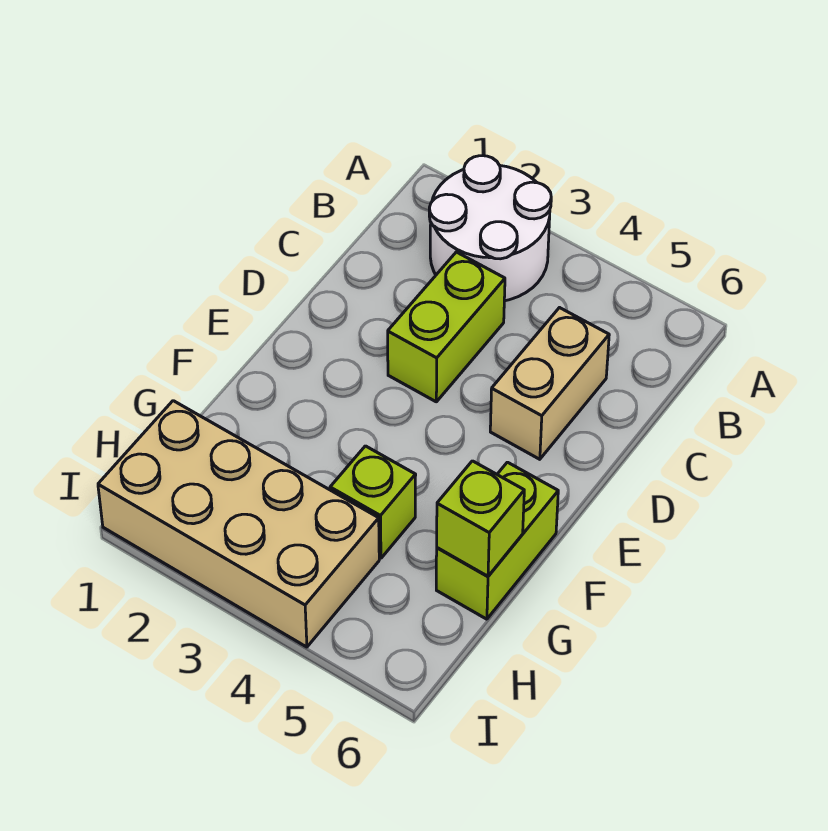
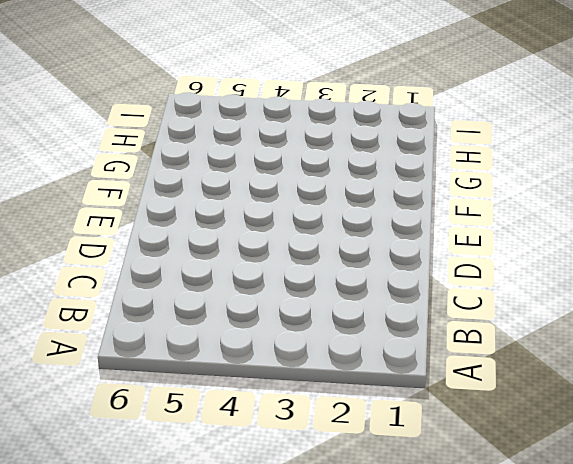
none -> white round brick A2:B3 level 1
none -> lime brick C3:D3 level 1

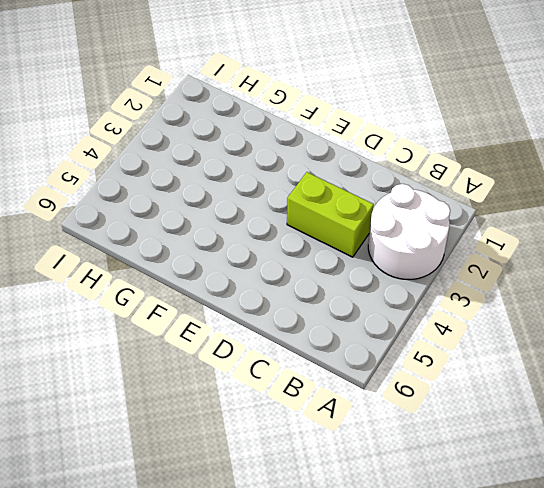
none -> tan brick C5:D5 level 1
none -> lime brick F6:G6 level 1

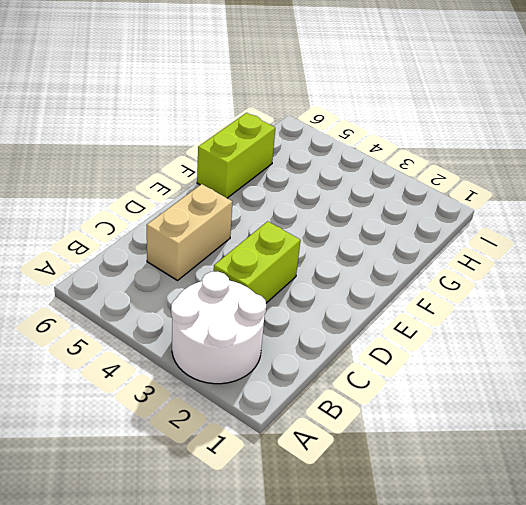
none -> lime brick G4 level 1
none -> tan brick H1:I4 level 1

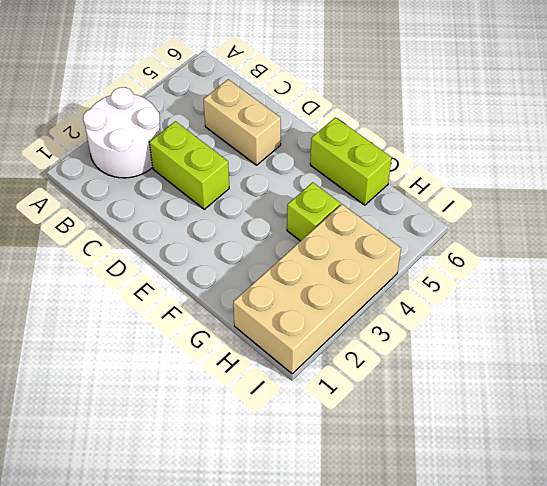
none -> lime brick G6 level 2

